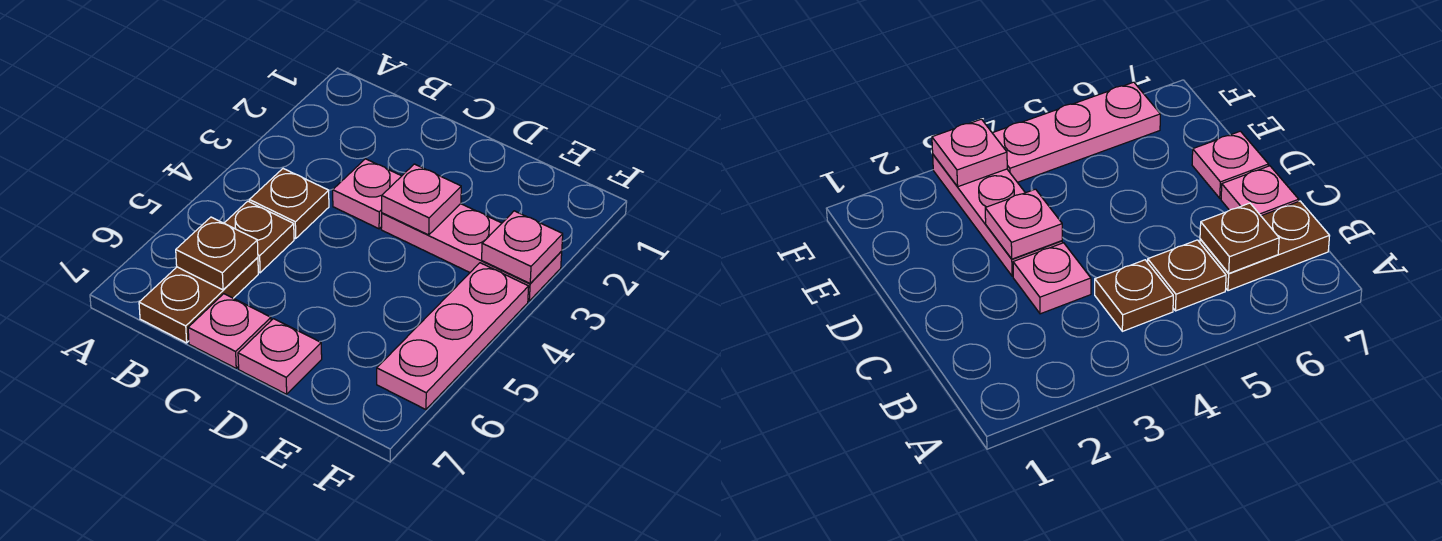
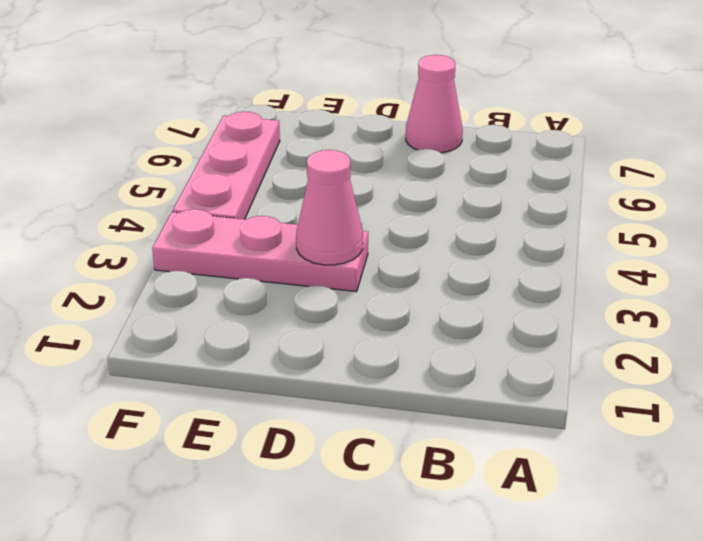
pink cone C7 level 1 -> pink plate C7 level 1
pink cone D3 level 2 -> pink plate D3 level 2
none -> brown plate B4 level 1
none -> brown plate B5 level 1

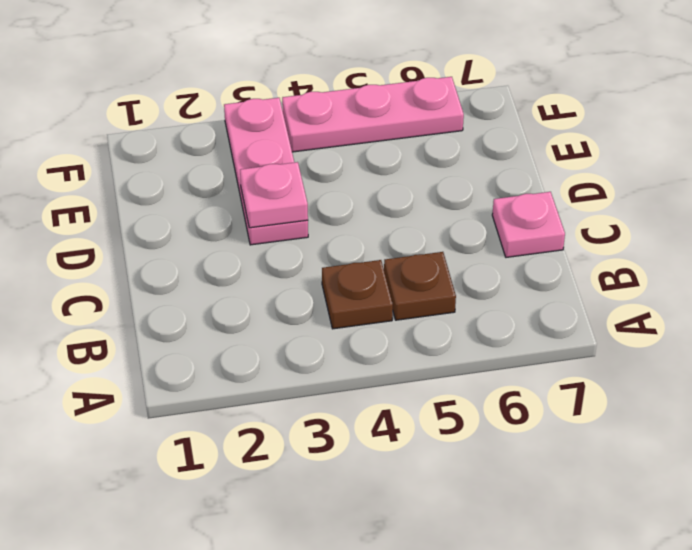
none -> brown plate B6:B7 level 1
none -> pink plate C3 level 1

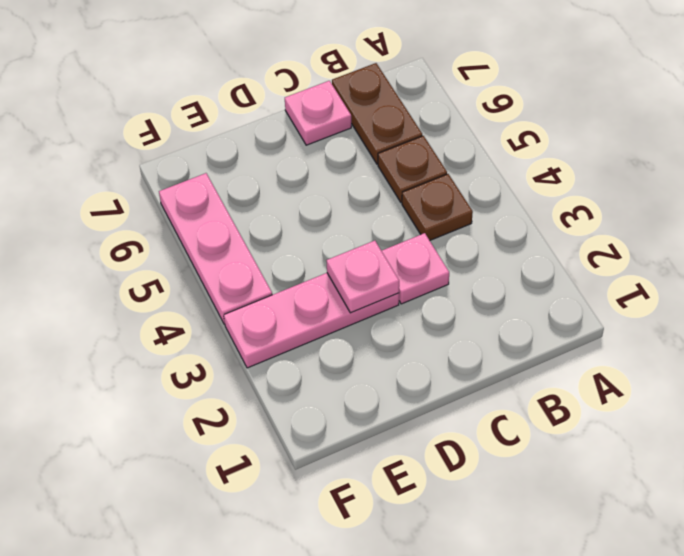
none -> pink plate D7 level 1
none -> brown plate B6 level 2

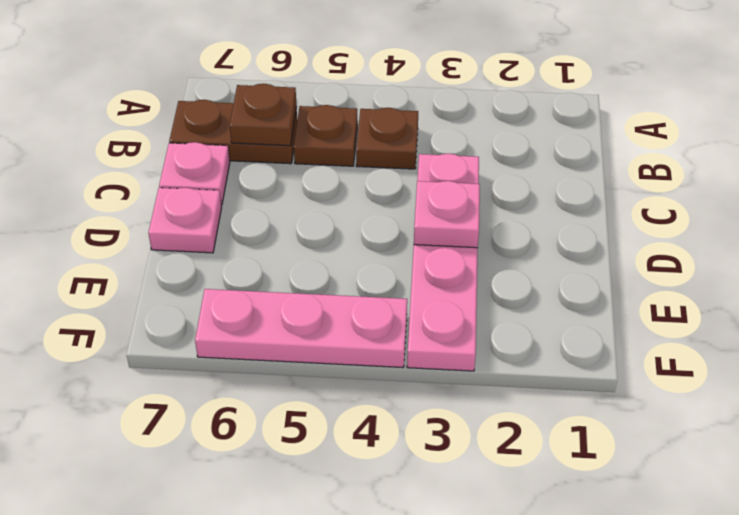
none -> pink plate F3 level 2

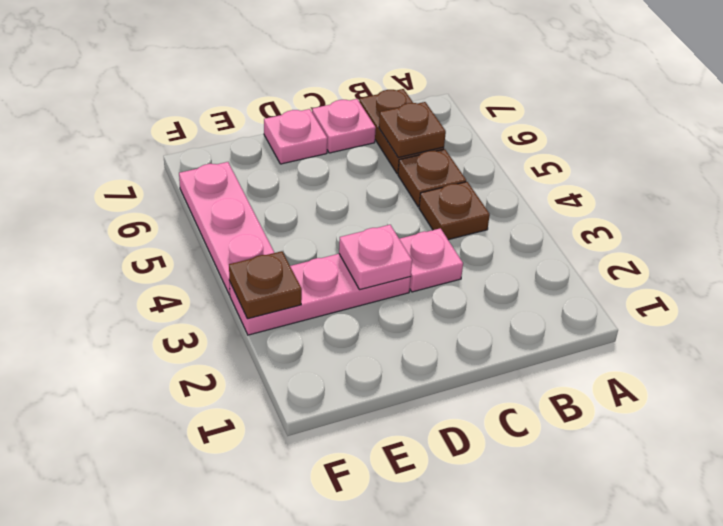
brown plate F3 level 2 -> pink plate F3 level 2

